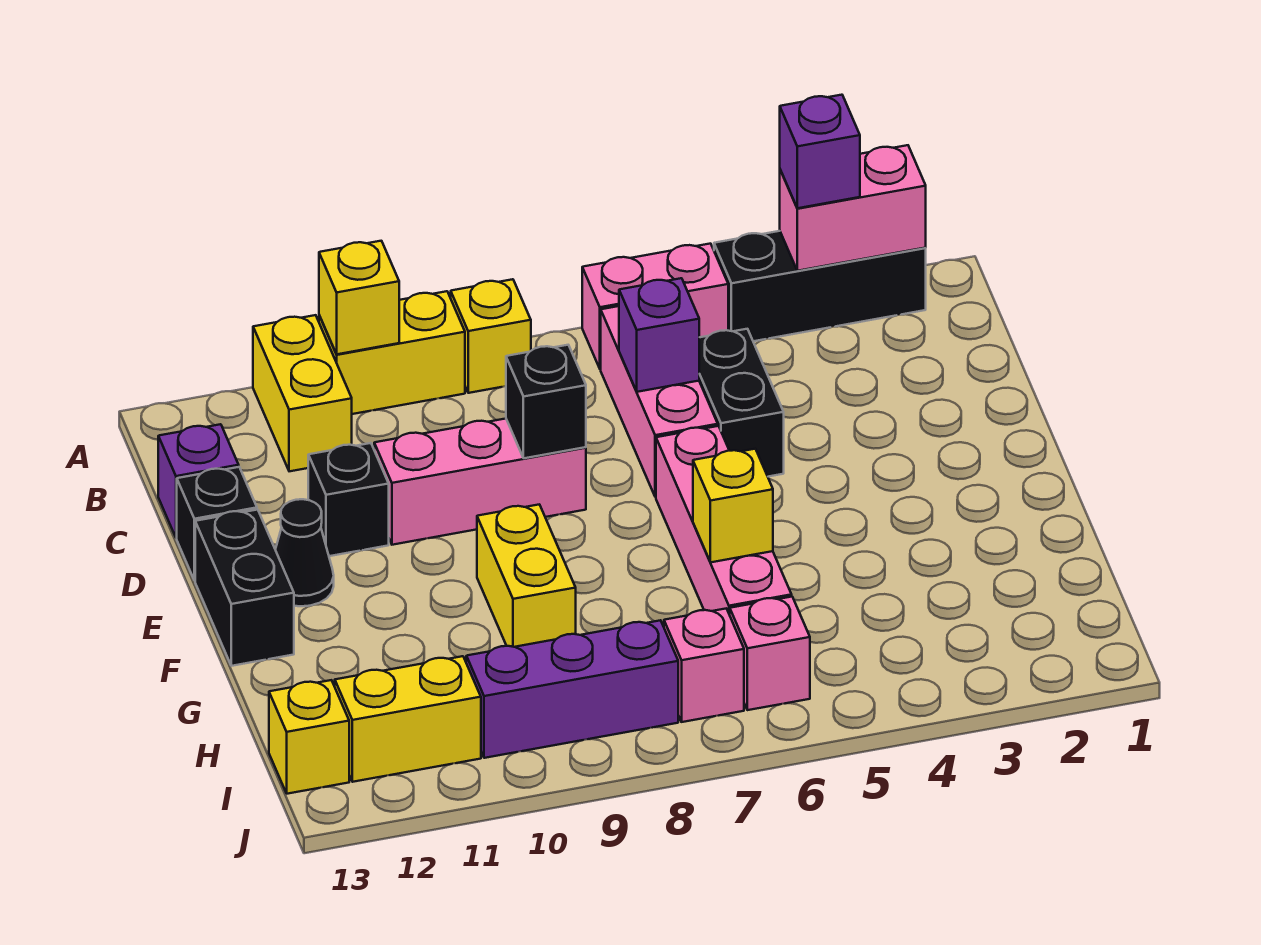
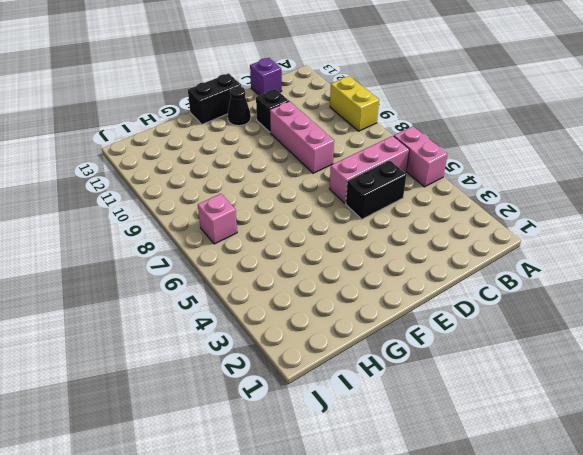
none -> black brick A2:A4 level 1
none -> yellow brick A8 level 1
none -> yellow brick A11:B11 level 1

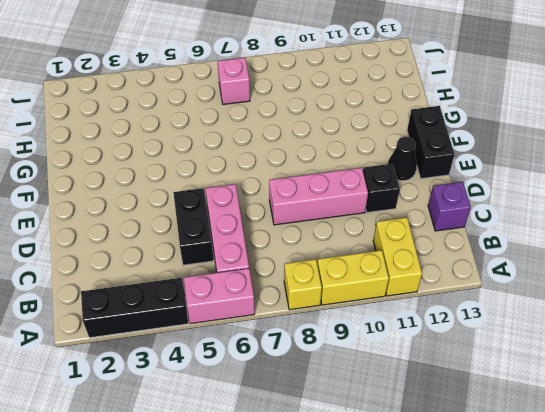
none -> black brick D13 level 1
none -> pink brick E6:H6 level 1
none -> yellow brick F9:G9 level 1

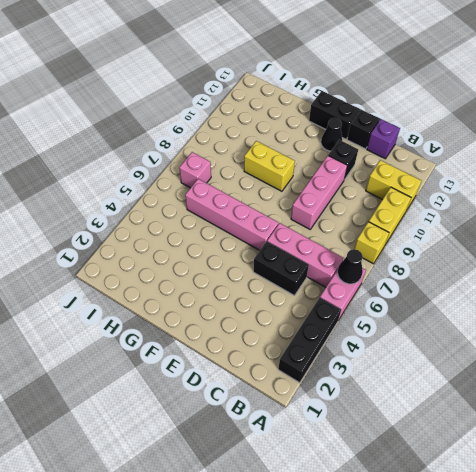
black cone A6 level 2 -> none
none -> pink brick I6 level 1
none -> purple brick I8:I10 level 1
none -> yellow brick I11:I12 level 1

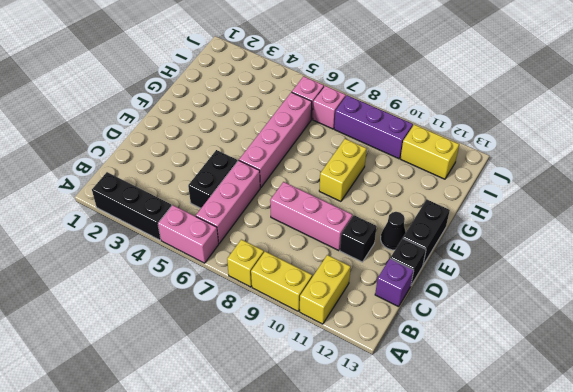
none -> yellow brick I13 level 1
none -> pink brick A2:A3 level 2
none -> yellow brick A10 level 2

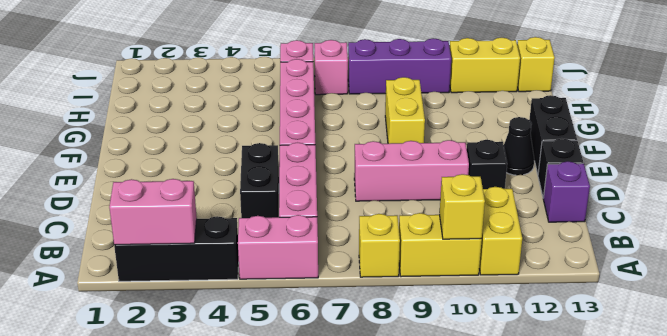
none -> purple brick C6 level 2
none -> black brick D8 level 2
none -> yellow brick G6 level 2

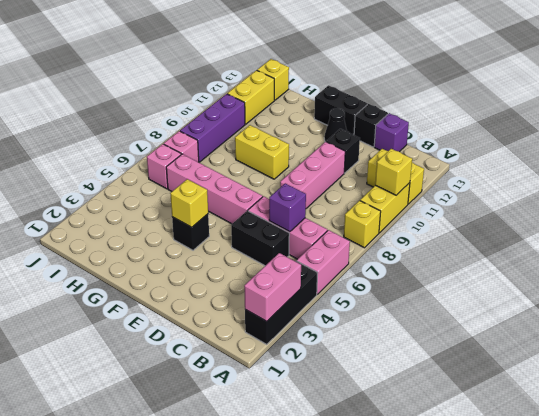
black brick F4 level 1 -> black brick D8 level 2
yellow brick F4 level 2 -> yellow brick G6 level 2
none -> purple brick A3 level 3

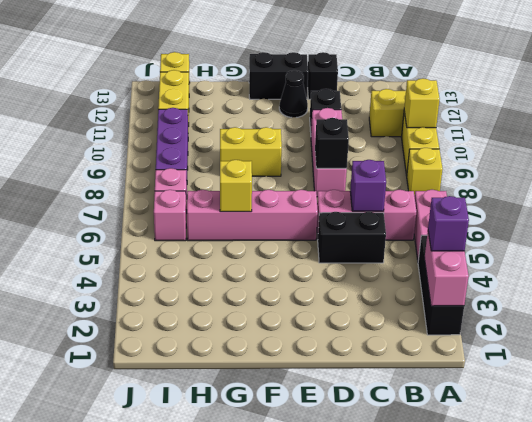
none -> purple brick C13 level 1

